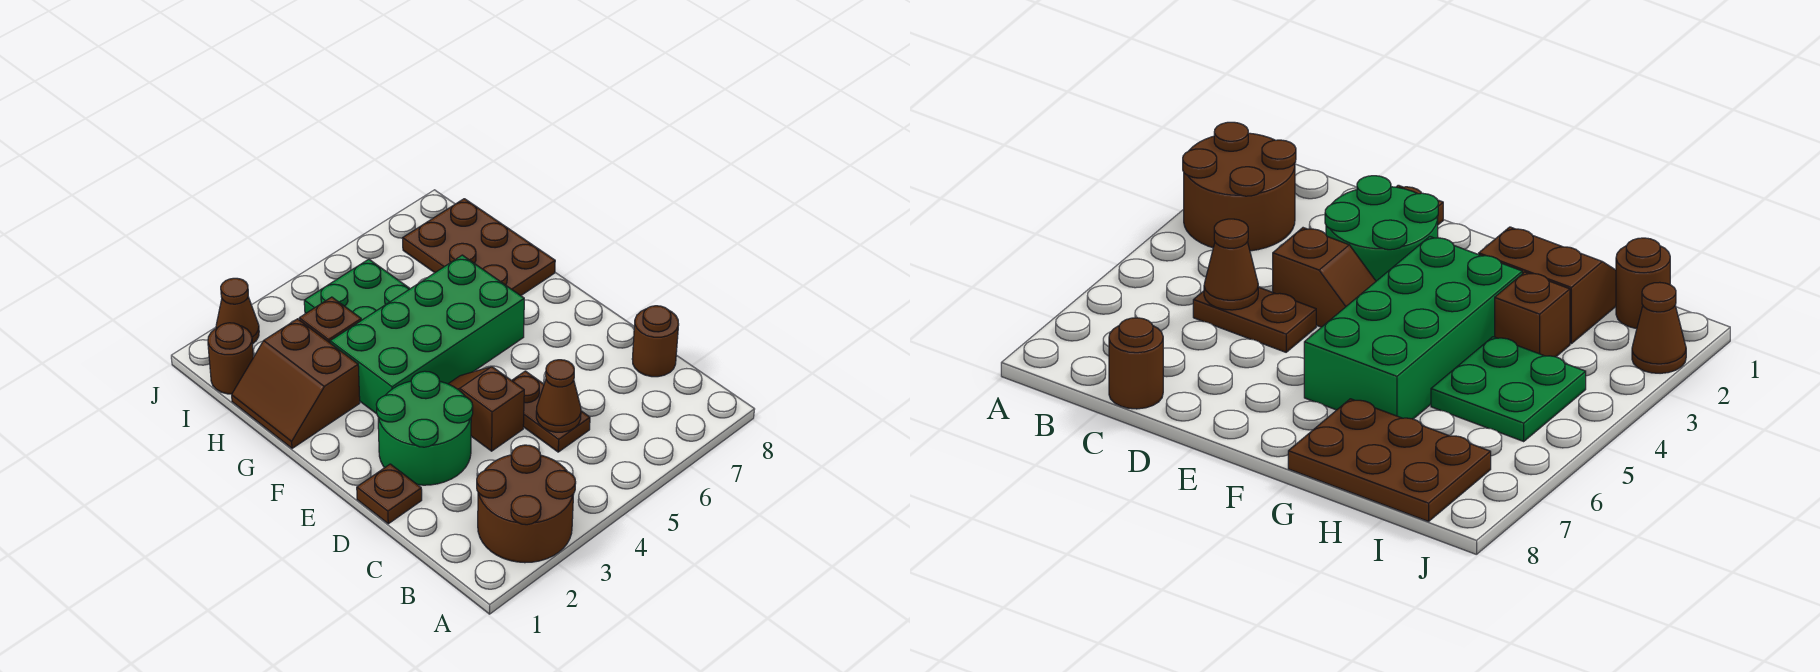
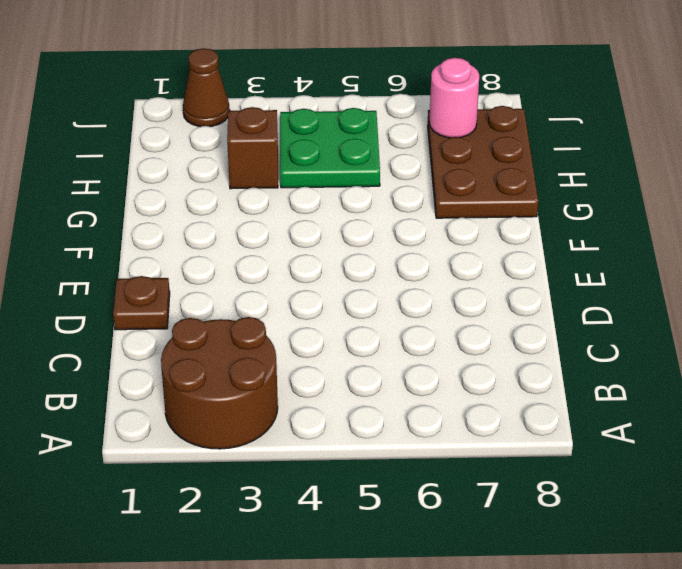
pink round brick I7 level 2 -> none
none -> brown plate C5:D5 level 1
none -> brown round brick C8 level 1
none -> green round brick D2:E3 level 1

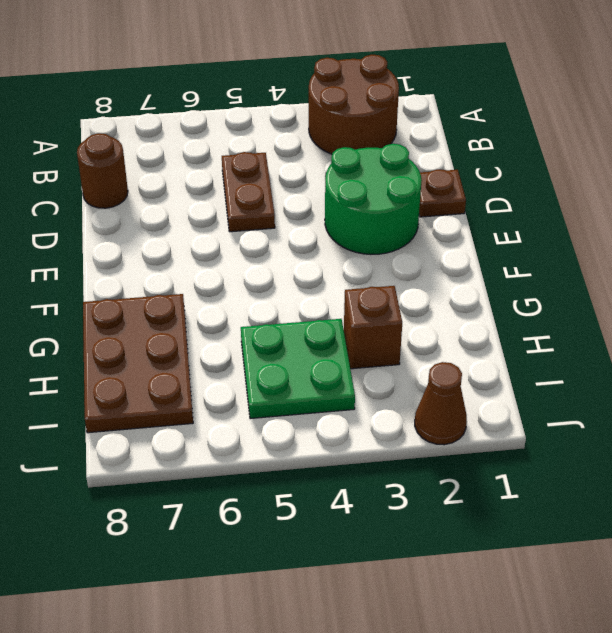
none -> brown slope D4:E4 level 1 top D
none -> green brick F3:G6 level 1
none -> brown slope G1:H2 level 1 top 2

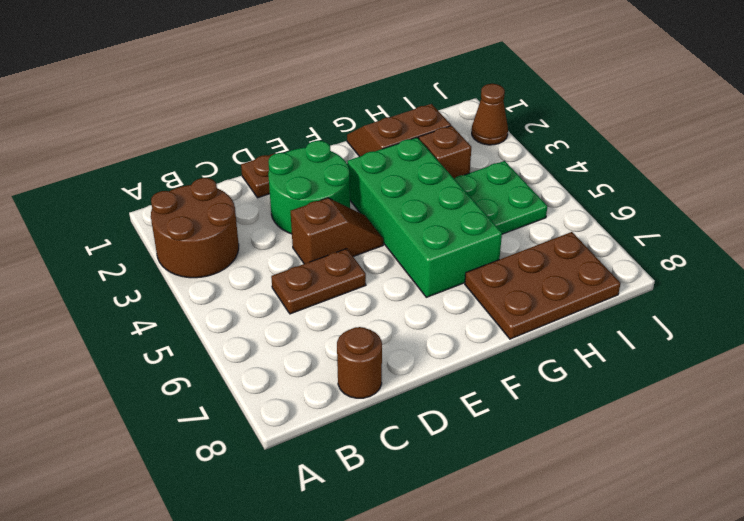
none -> brown round brick I1 level 1
none -> brown cone C5 level 2

